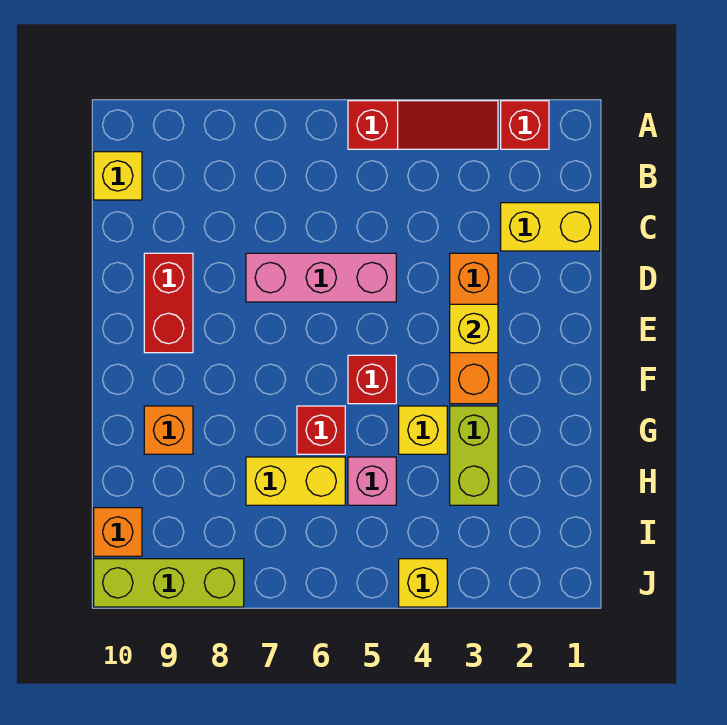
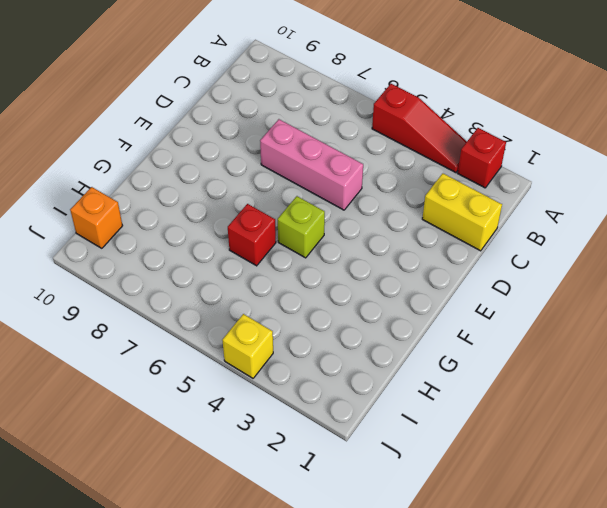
lime brick F5 level 1 -> red brick F5 level 1
none -> yellow brick B10 level 1
none -> orange brick D3:F3 level 1
none -> red brick D9:E9 level 1

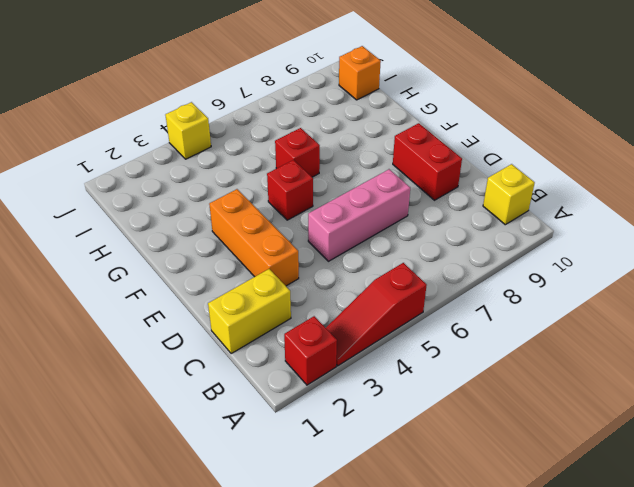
none -> lime brick G3:H3 level 1
none -> yellow brick G4 level 1
none -> orange brick G9 level 1

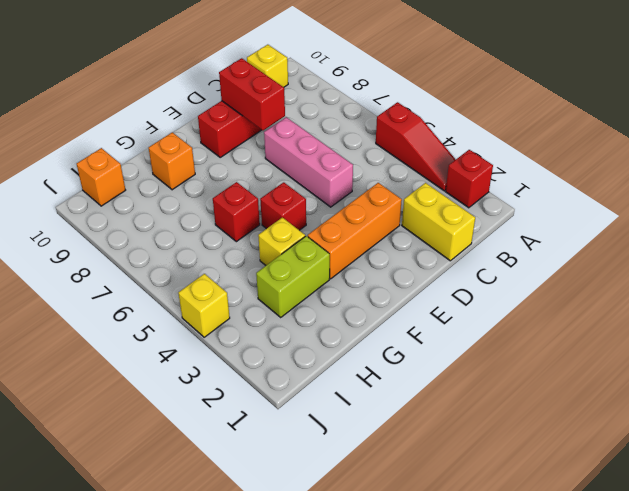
red brick D8:D9 level 2 -> none
none -> pink brick H5 level 1
none -> yellow brick H6:H7 level 1
none -> lime brick J8:J10 level 1

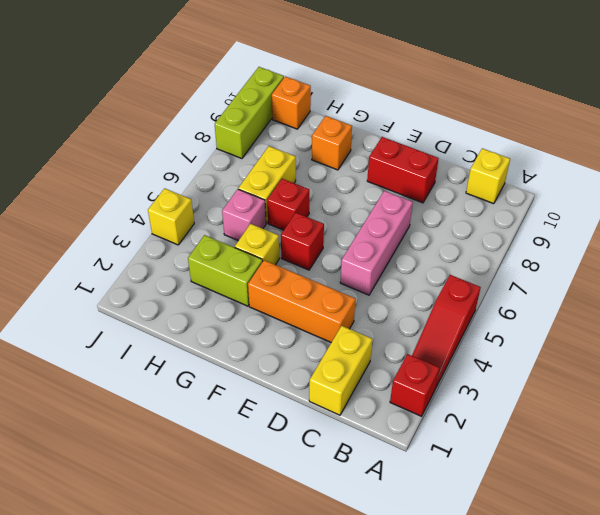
none -> yellow brick E3 level 2

